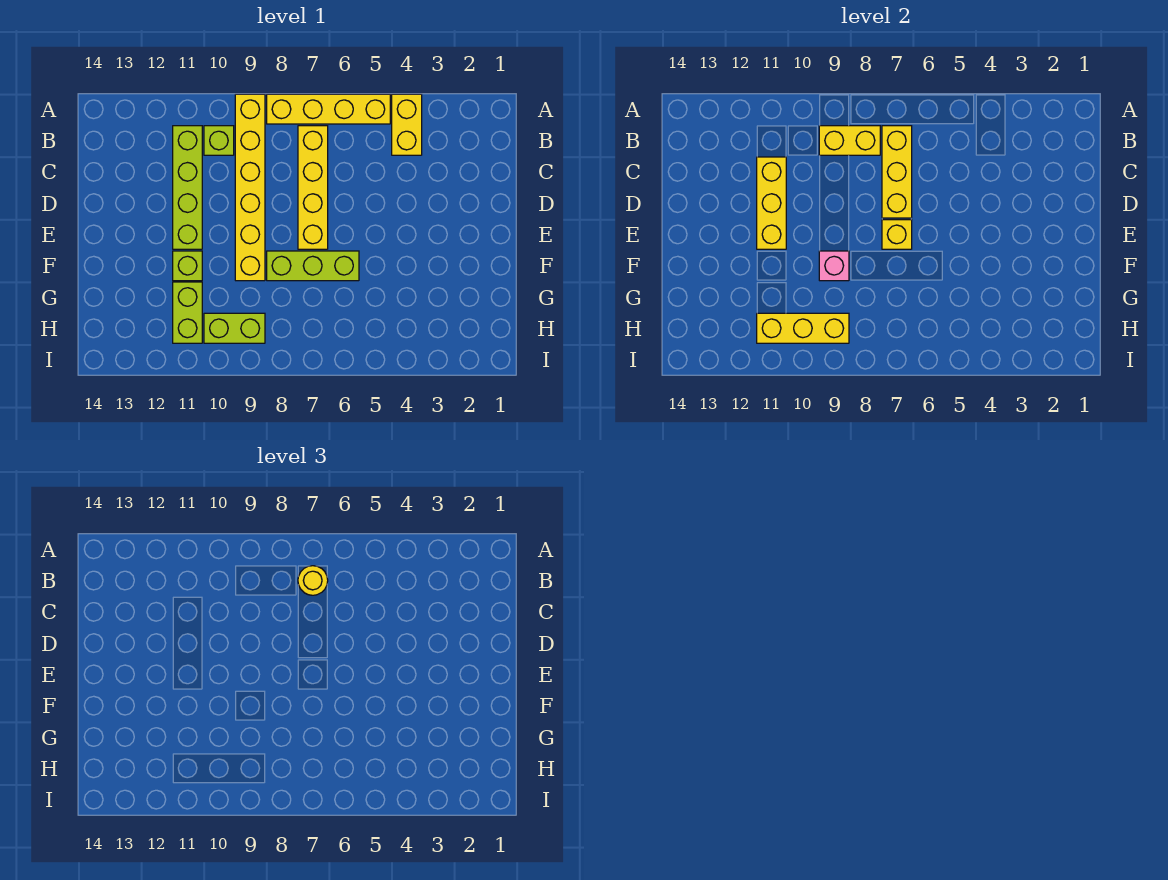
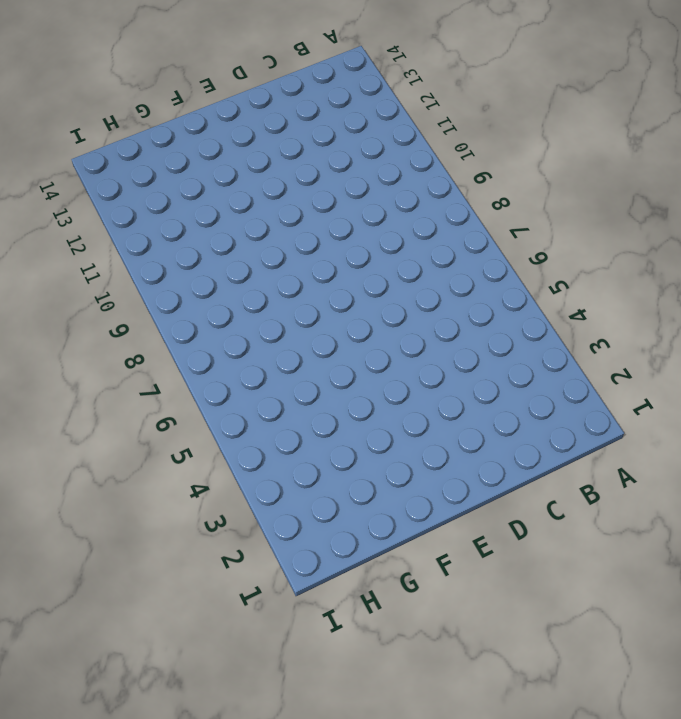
none -> yellow brick A4:B4 level 1
none -> yellow brick A5:A8 level 1
none -> yellow brick A9:F9 level 1

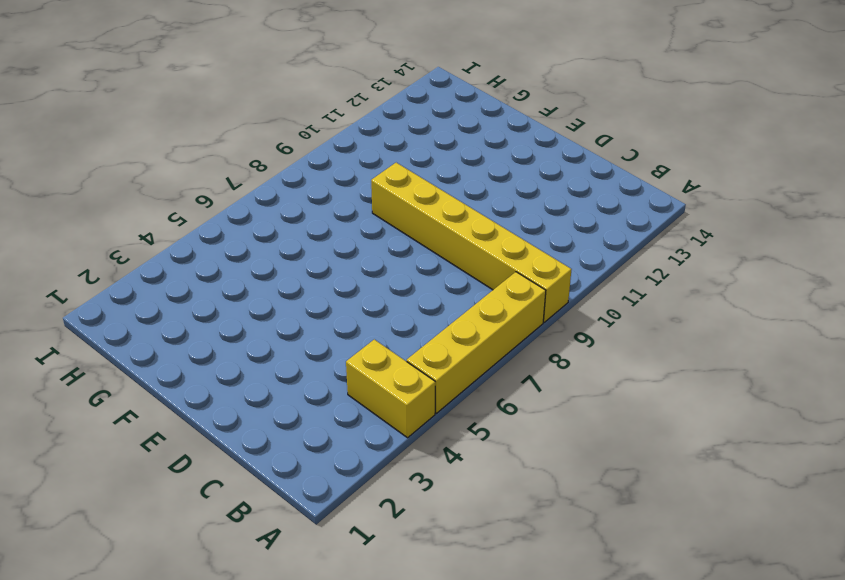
none -> yellow brick B7:E7 level 1
none -> lime brick B10 level 1
none -> lime brick B11:E11 level 1

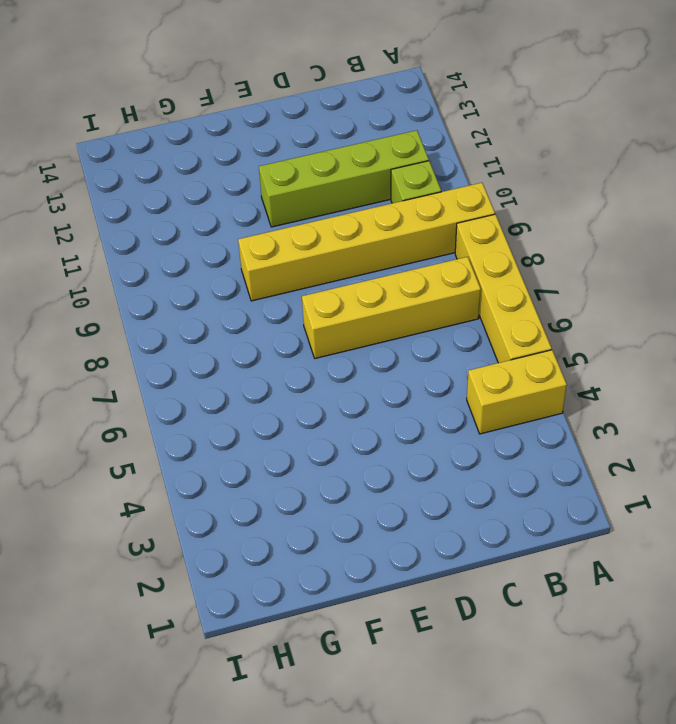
none -> lime brick F6:F8 level 1
none -> lime brick F11 level 1
none -> lime brick G11:H11 level 1

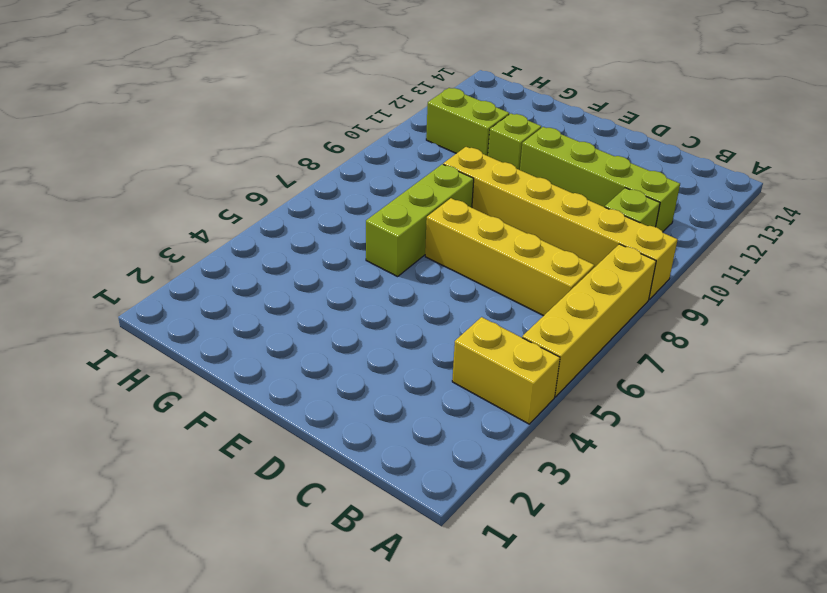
none -> lime brick H9:H10 level 1
none -> yellow brick B7:D7 level 2
none -> yellow brick B8:B9 level 2

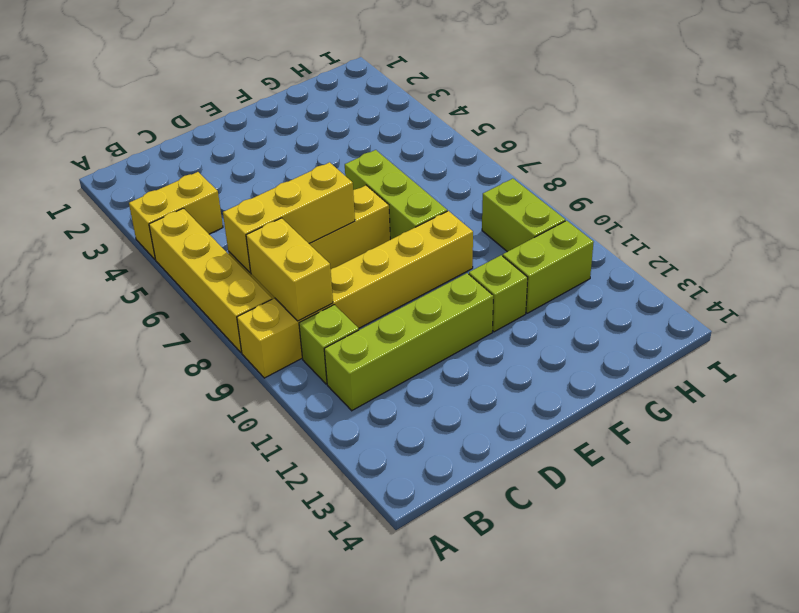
none -> yellow brick C11:E11 level 2
none -> yellow brick E7 level 2
none -> pink brick F9 level 2

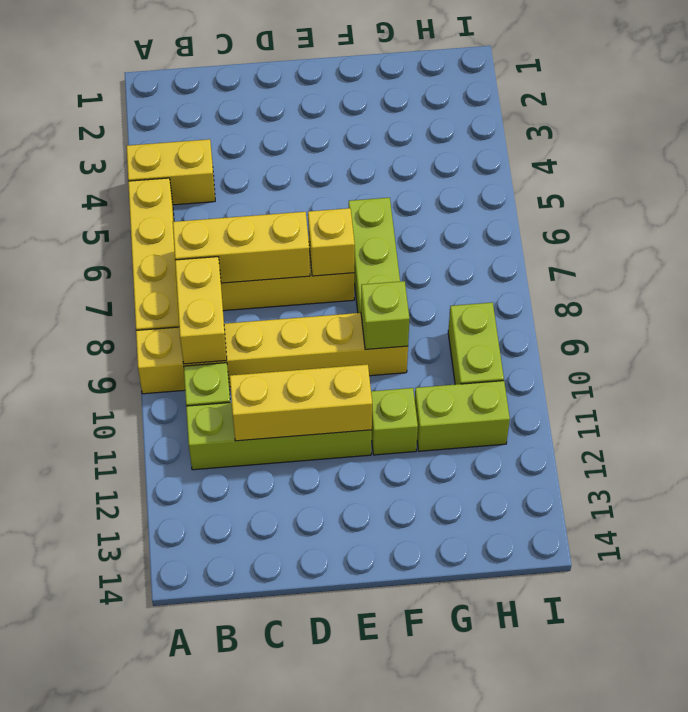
lime brick F9 level 2 -> pink brick F9 level 2
none -> yellow brick H9:H11 level 2
none -> yellow round brick B7 level 3

